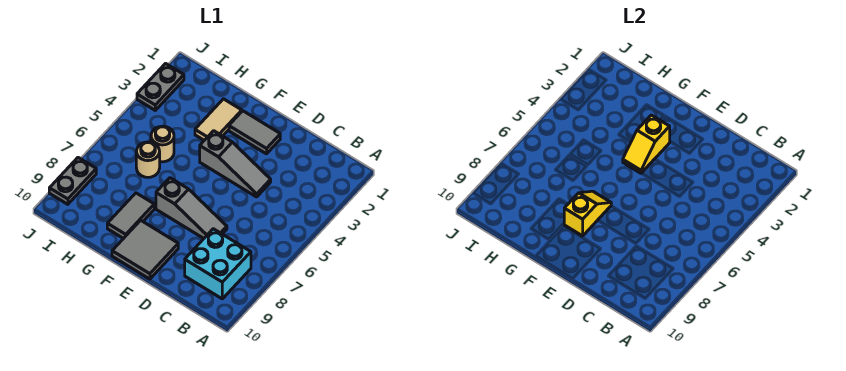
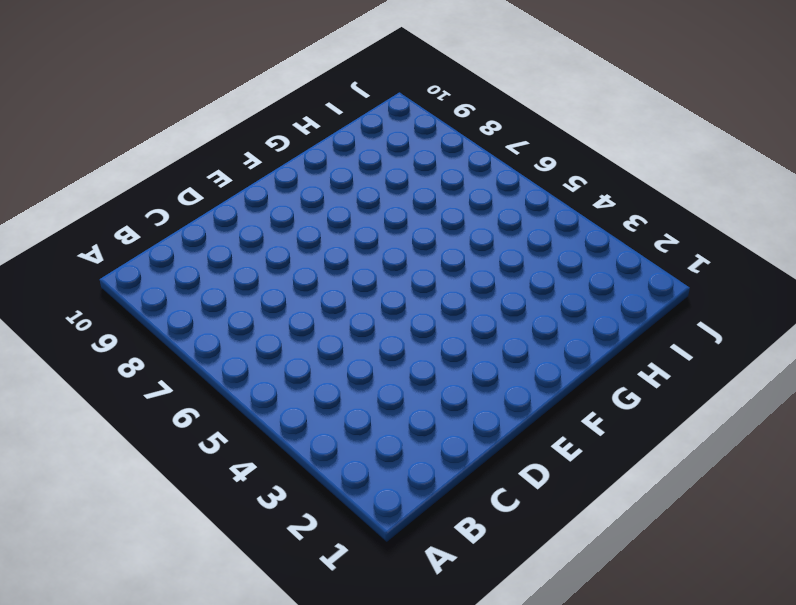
none -> cyan brick B8:C9 level 1
none -> grey slope D4:F4 level 1 top F
none -> grey slope D7:F7 level 1 top F

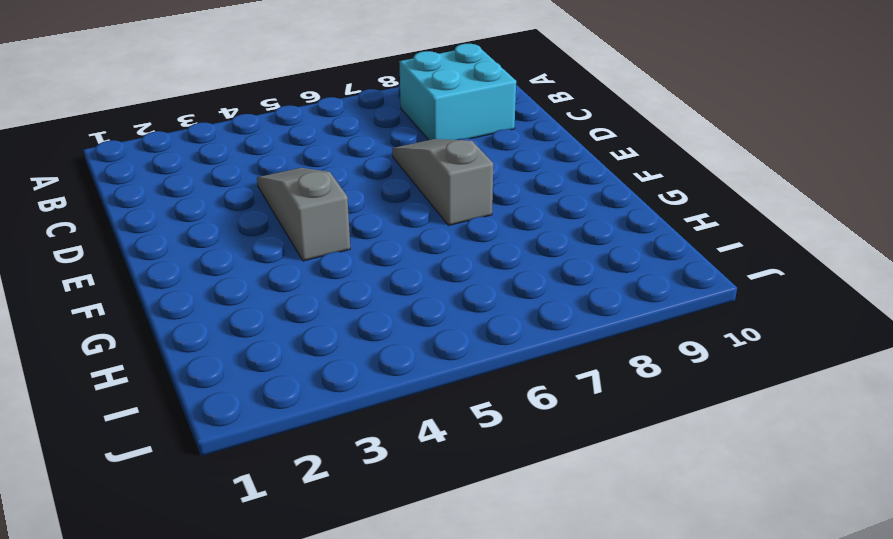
none -> grey tile E2:F2 level 1
none -> grey tile E9:F10 level 1
none -> tan tile G2:G3 level 1

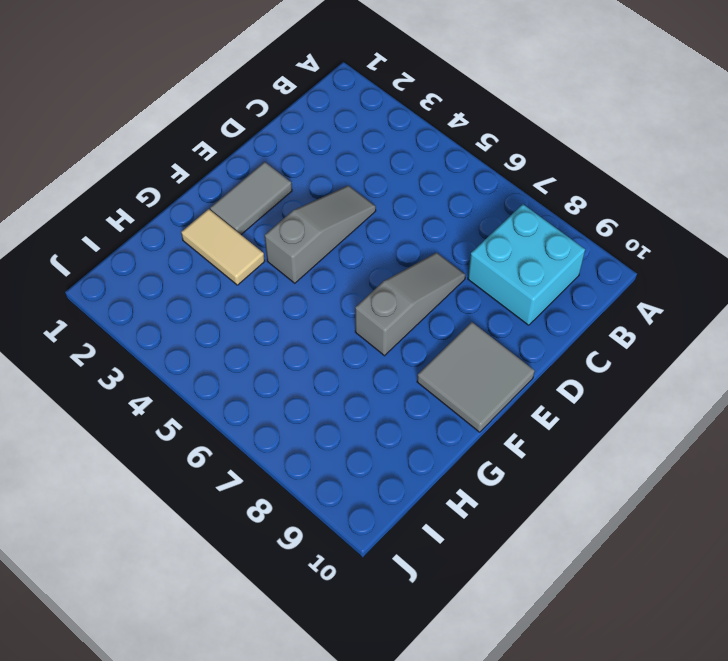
none -> grey tile G8:G9 level 1
none -> tan round brick H5 level 1
none -> tan round brick H6 level 1

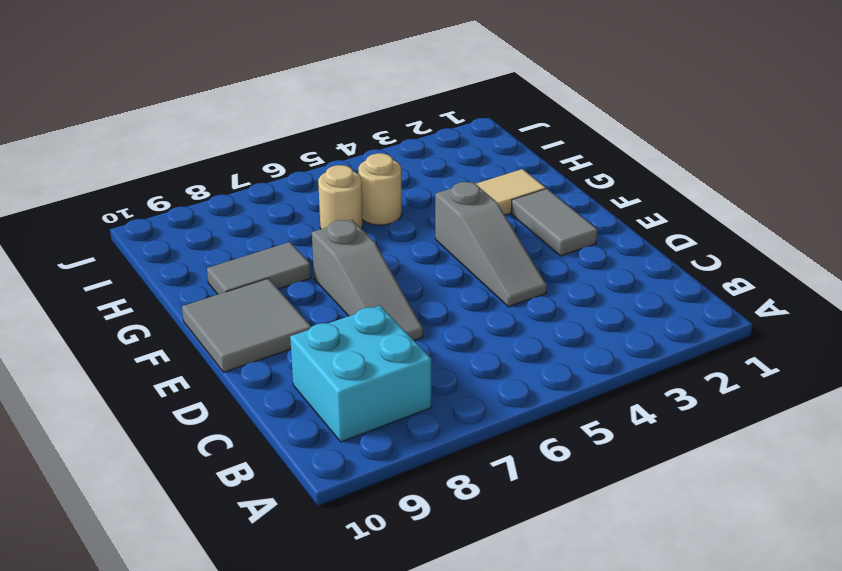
none -> grey plate J2:J3 level 1
none -> grey plate J8:J9 level 1
none -> yellow slope F3:F4 level 2 top 3

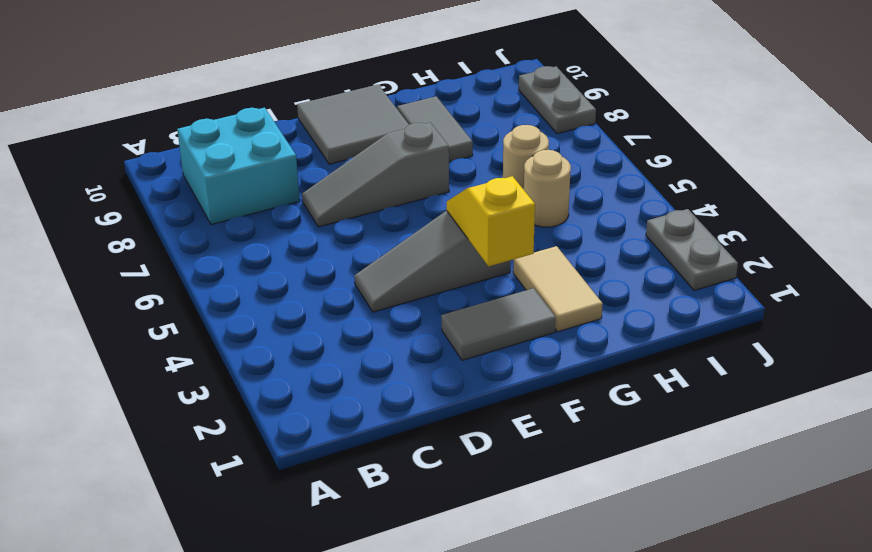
none -> yellow slope F7:F8 level 2 top 8

